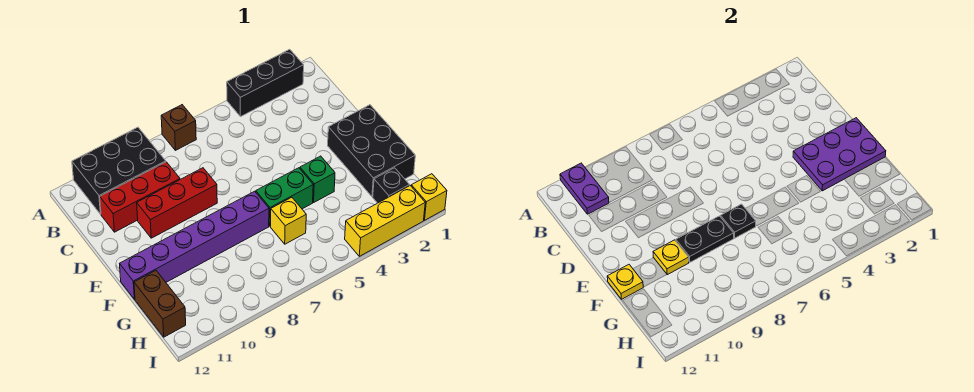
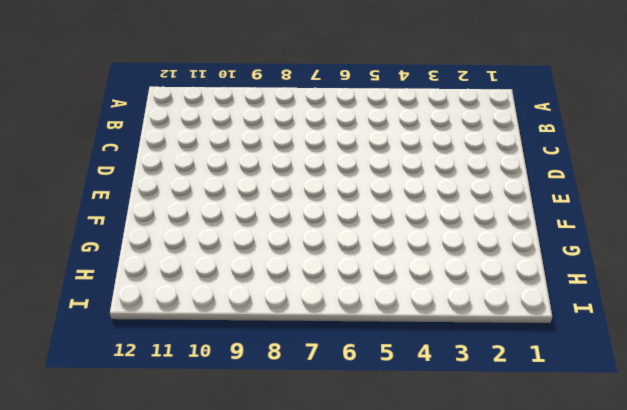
none -> black brick A2:A4 level 1
none -> brown brick A7 level 1
none -> black brick A9:B11 level 1

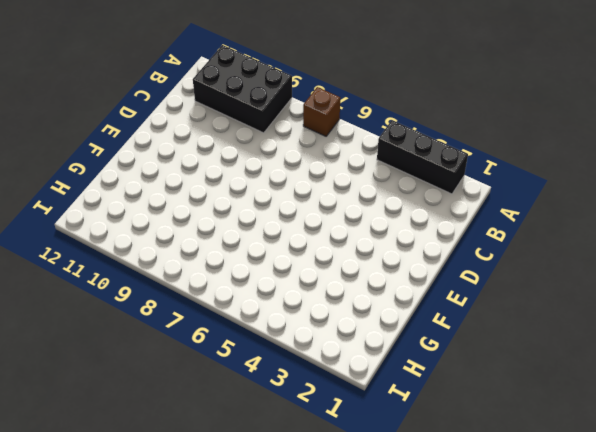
none -> red brick C9:C11 level 1
none -> red brick D8:D10 level 1
none -> black brick E1:G2 level 1

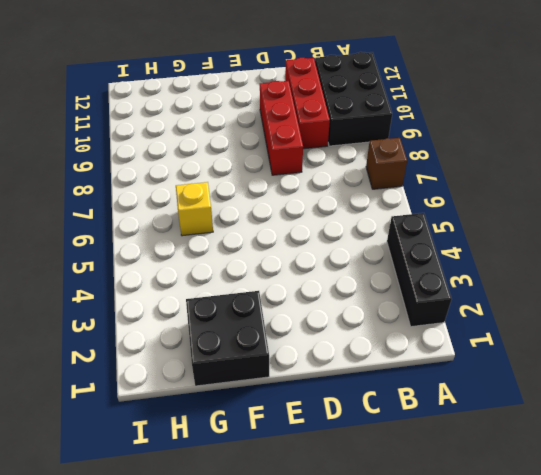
black brick F1:G2 level 1 -> black brick E1:G2 level 1
none -> green brick F4 level 1
none -> green brick F5:F6 level 1
none -> purple brick F7:F12 level 1

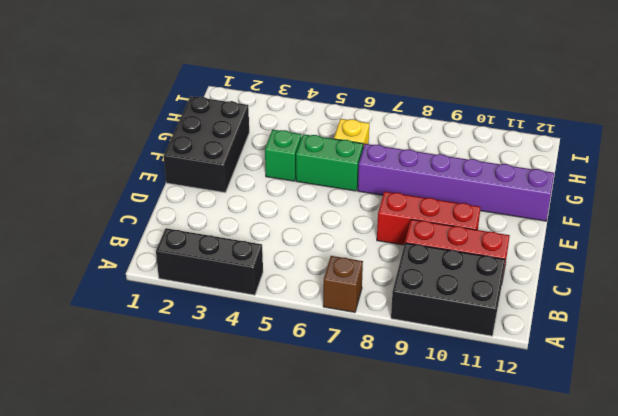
none -> brown brick G12:H12 level 1
none -> black brick H2 level 1
none -> yellow brick I1 level 1

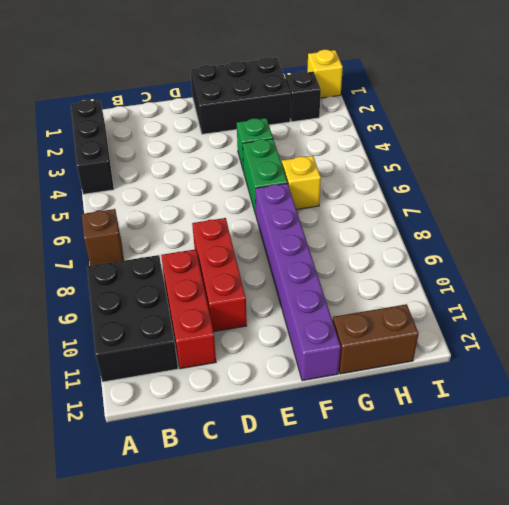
none -> yellow brick I2:I4 level 1
none -> purple plate A11:B11 level 2
none -> purple plate E1:F3 level 2

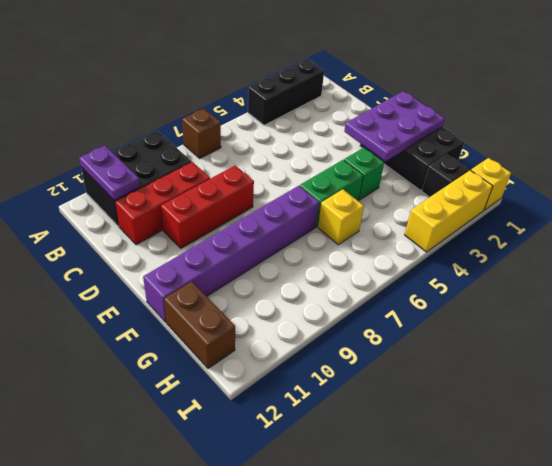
none -> black plate F7 level 2
none -> black plate F8:F9 level 2
none -> yellow plate F10 level 2

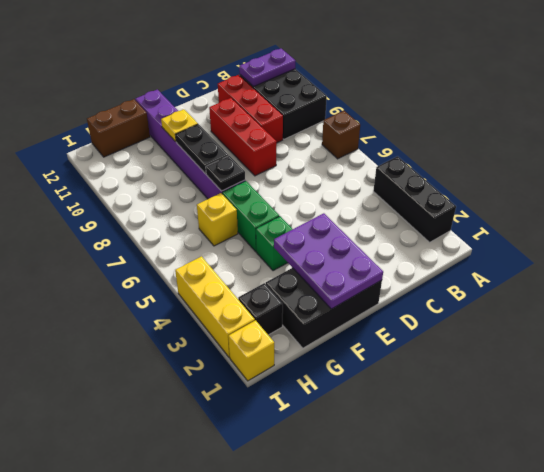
none -> yellow plate F12 level 2

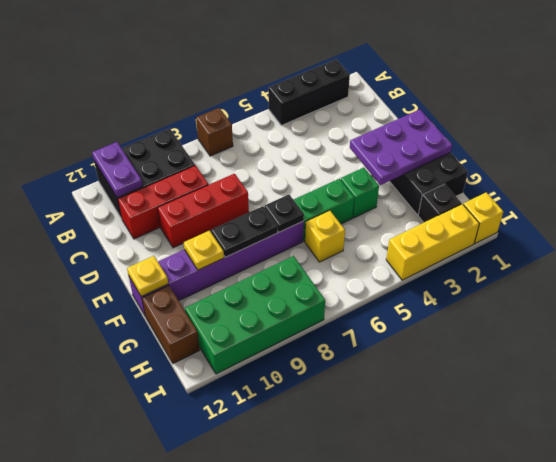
green brick H8:I11 level 1 -> none

